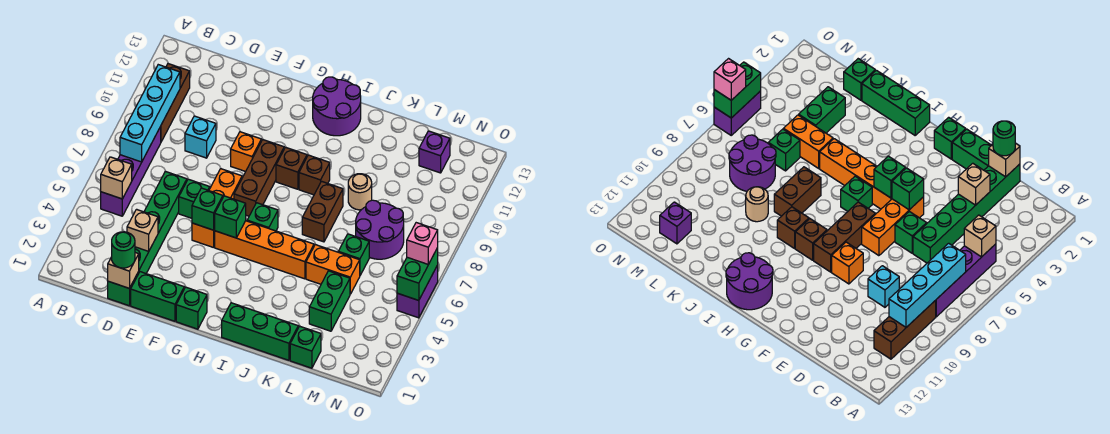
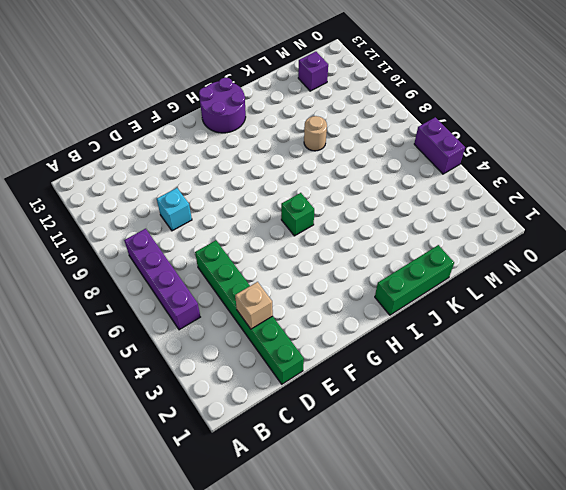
none -> brown brick B9:B11 level 1
none -> green brick E1:F1 level 1
none -> green brick E6 level 1
none -> orange brick F5:F7 level 1

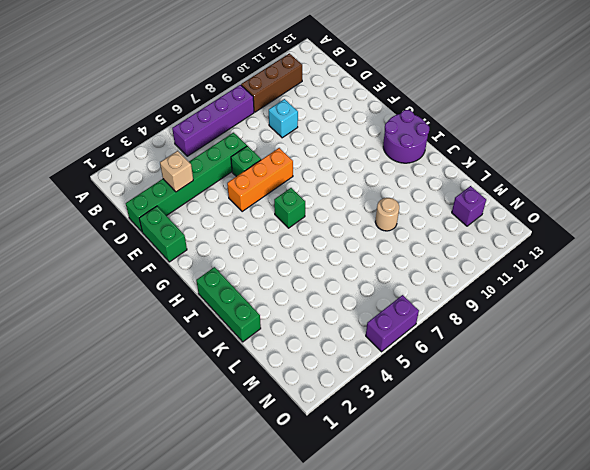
none -> orange brick F9 level 1
none -> green brick G1 level 1
none -> orange brick G5:J5 level 1
none -> brown brick G7:G9 level 1

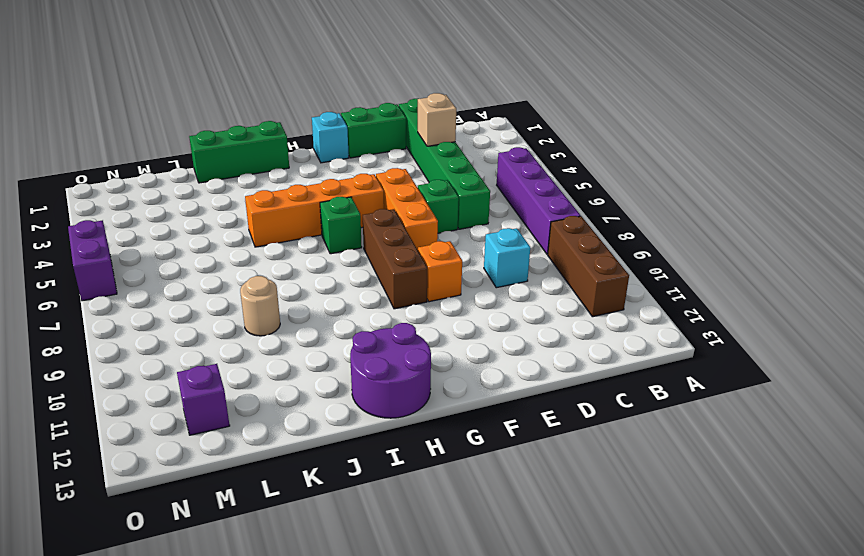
cyan brick G1 level 1 -> green brick G1 level 1
none -> brown brick H9 level 1
none -> brown brick I9 level 1
none -> brown brick J7:J8 level 1
none -> orange brick K5:L5 level 1

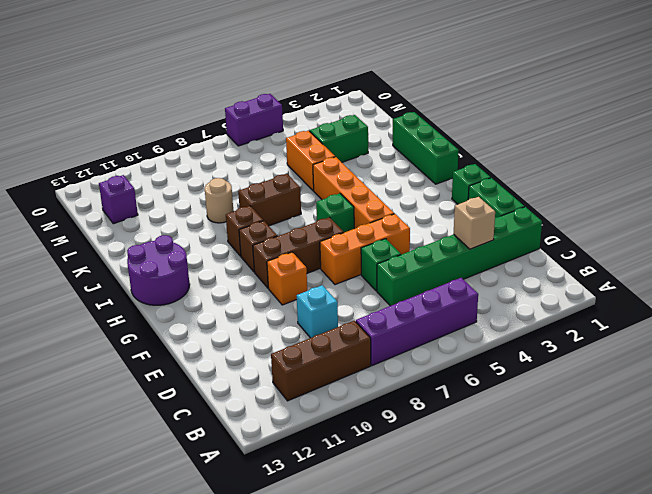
none -> green brick L1 level 1
none -> green brick L6 level 1
none -> purple round brick L7:M8 level 1
none -> tan brick B5 level 2

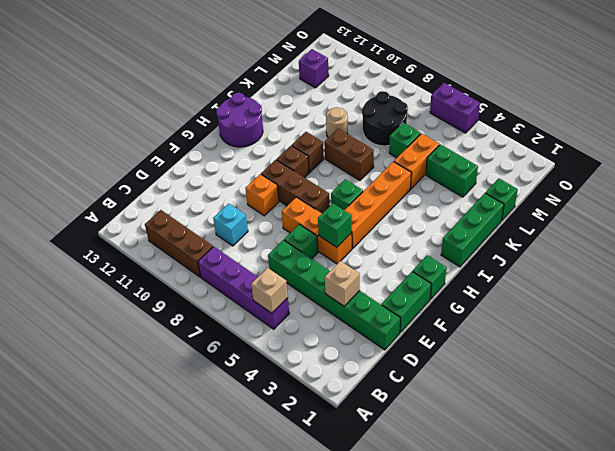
black round brick L7:M8 level 1 -> purple round brick L7:M8 level 1
none -> cyan brick B7:B10 level 2
none -> tan brick D1 level 2
none -> green brick G5 level 2
none -> green brick O5:O6 level 2

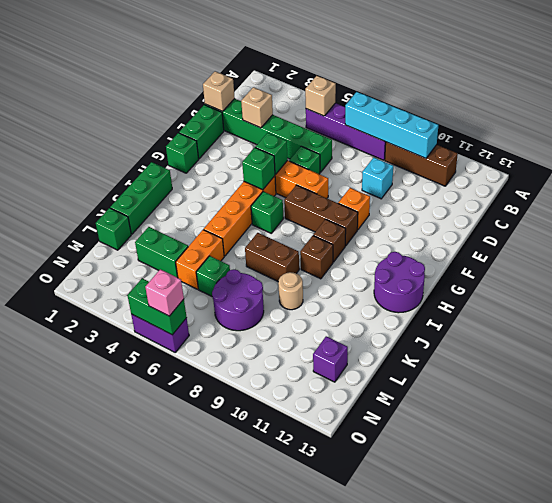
none -> green round brick D1 level 3

